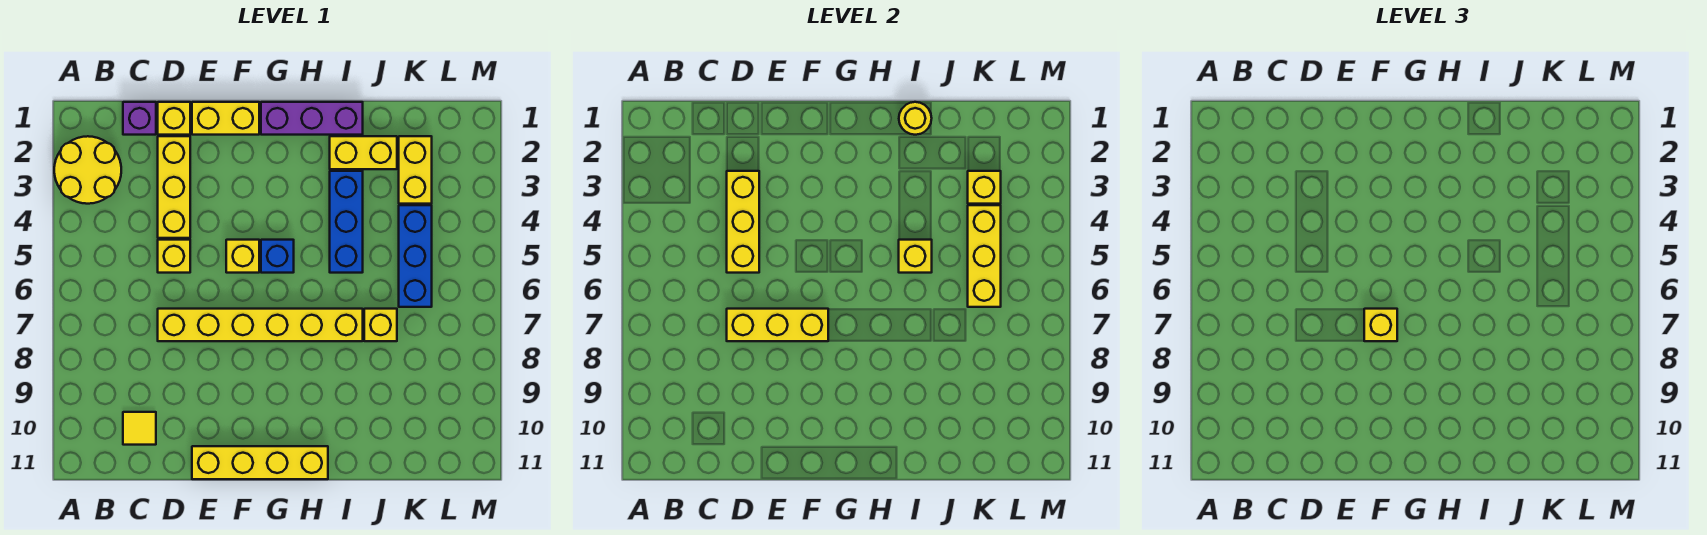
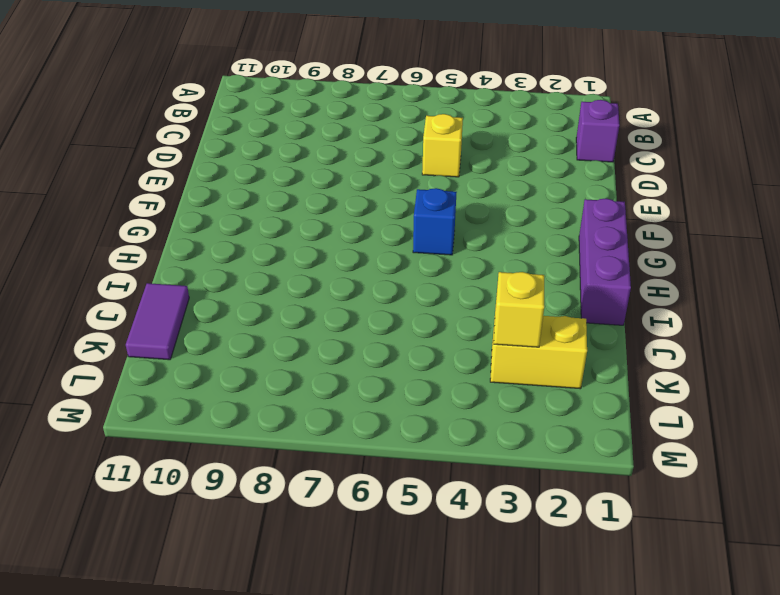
purple tile J11:K11 level 1 -> none
none -> yellow round brick A2:B3 level 1
none -> yellow tile C10 level 1
none -> yellow brick D1 level 1

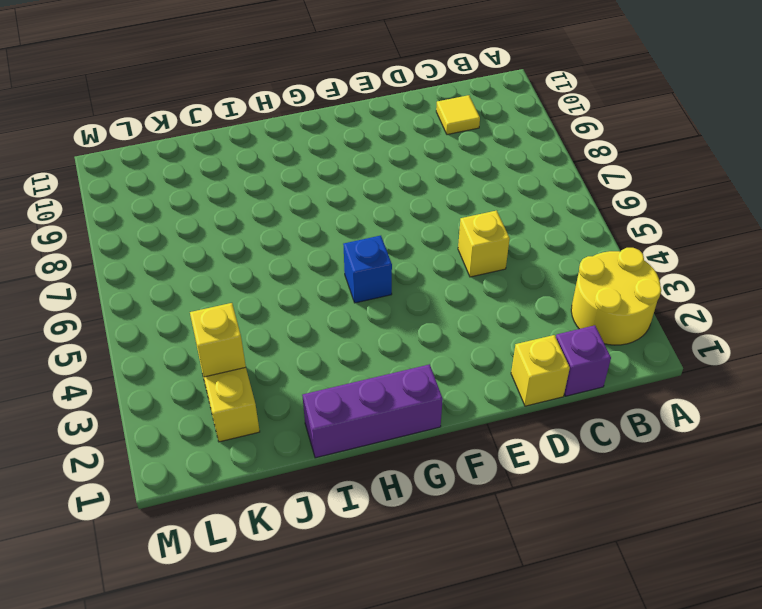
none -> yellow brick D2:D4 level 1
none -> yellow brick D7:I7 level 1
none -> yellow brick E1:F1 level 1

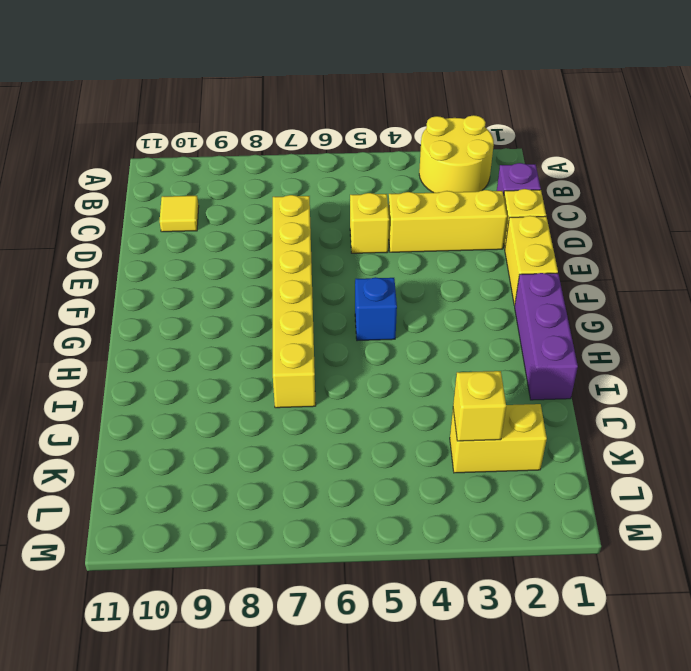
none -> yellow brick E11:H11 level 1
none -> yellow brick F5 level 1
none -> yellow brick I2:J2 level 1

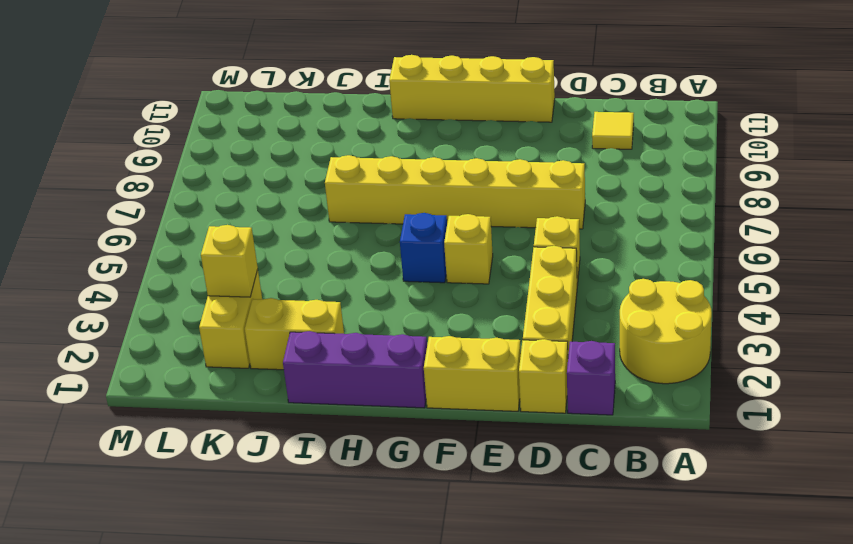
none -> blue brick I3:I5 level 1
none -> yellow brick J7 level 1
none -> blue brick K4:K6 level 1

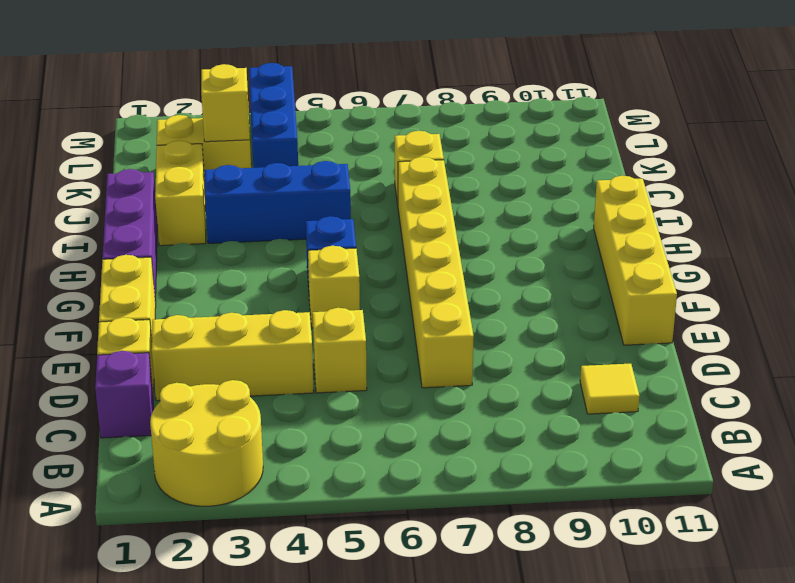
blue brick K4:M4 level 1 -> blue brick K4:K6 level 1
none -> yellow brick D3:D5 level 2
none -> yellow brick D7:F7 level 2
none -> yellow round brick I1 level 2

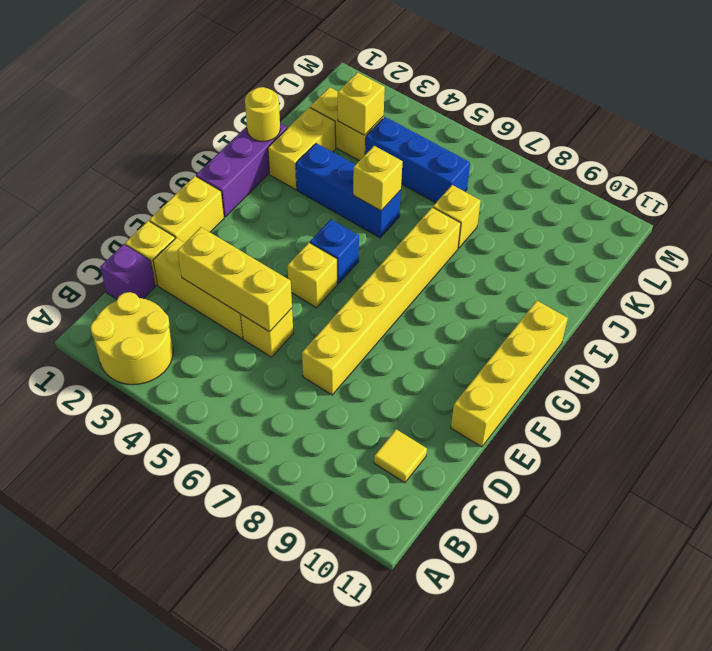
none -> yellow brick D7:F7 level 2
none -> yellow brick K4:K6 level 2
none -> yellow brick F7 level 3

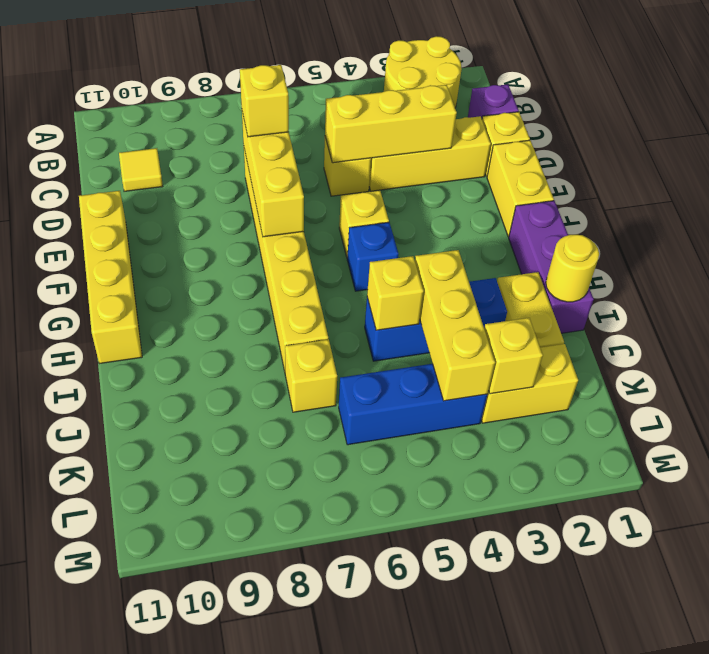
yellow brick D7 level 3 -> yellow brick F7 level 3
yellow brick I4:K4 level 2 -> yellow brick K4:K6 level 2

